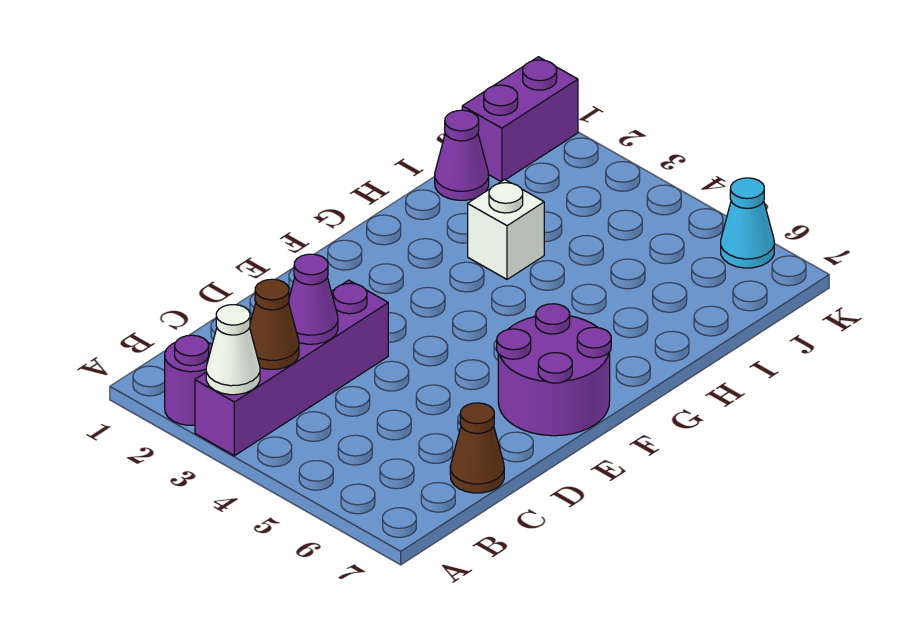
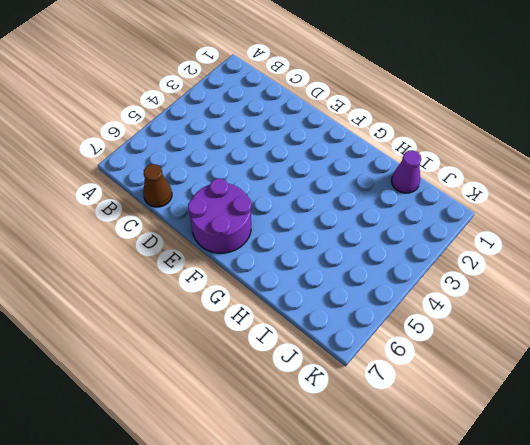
none -> purple round brick A2 level 1
none -> purple brick A3:D3 level 1

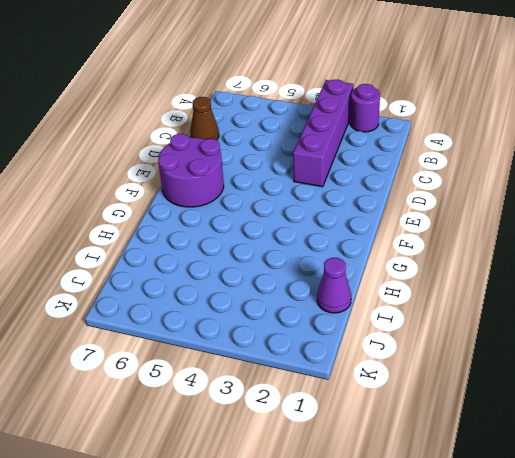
none -> white brick H3 level 1
none -> purple brick J1:K1 level 1

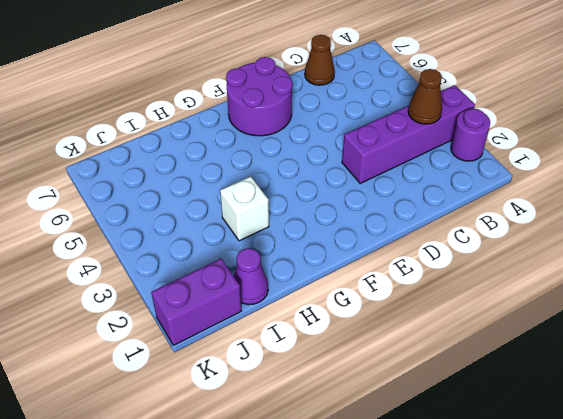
none -> cyan cone K6 level 1
none -> white cone A3 level 2

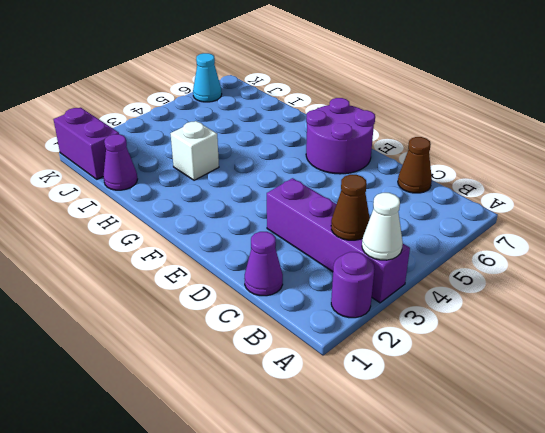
purple cone C1 level 1 -> purple cone C3 level 2

